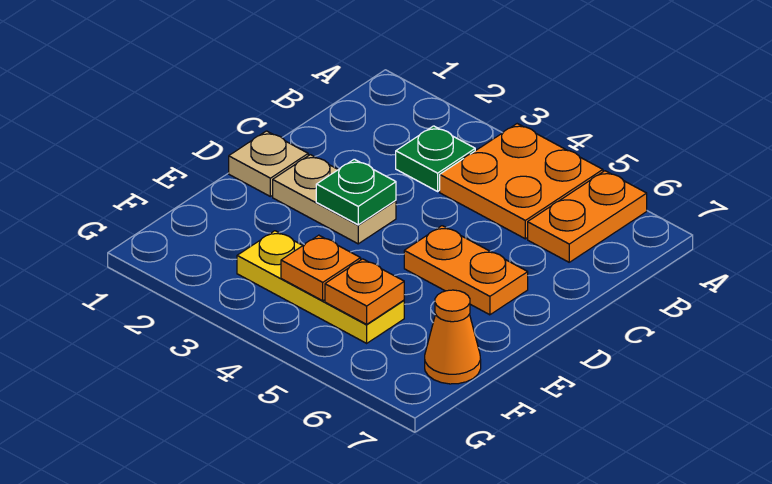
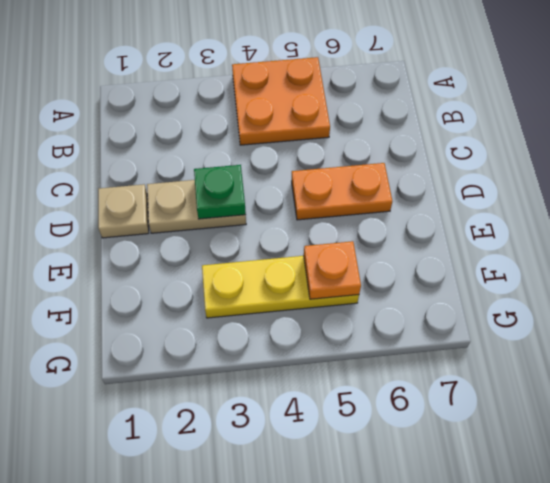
none -> orange plate A6:B6 level 1
none -> green plate B3 level 1

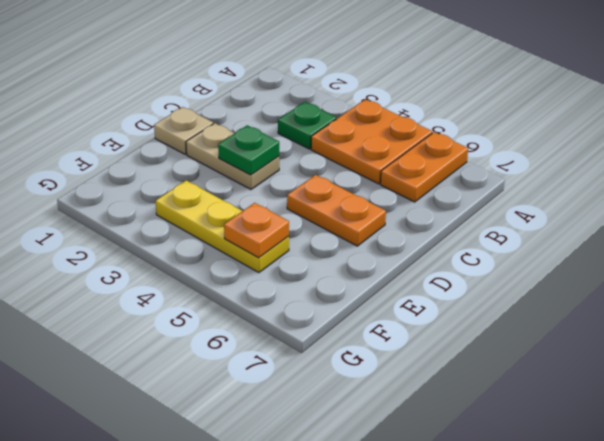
none -> orange cone F7 level 1
none -> orange plate F4 level 2

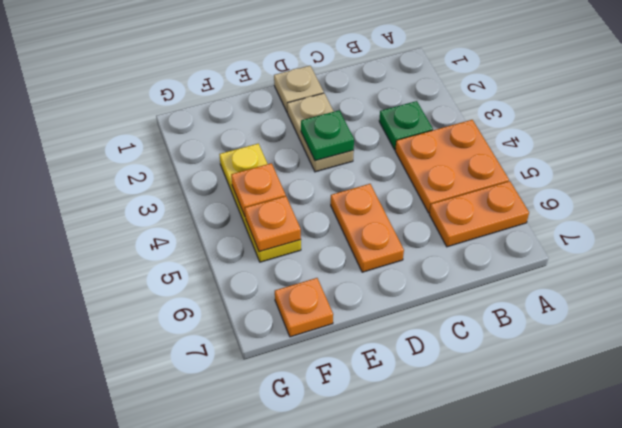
orange plate F7 level 1 -> orange cone F7 level 1

